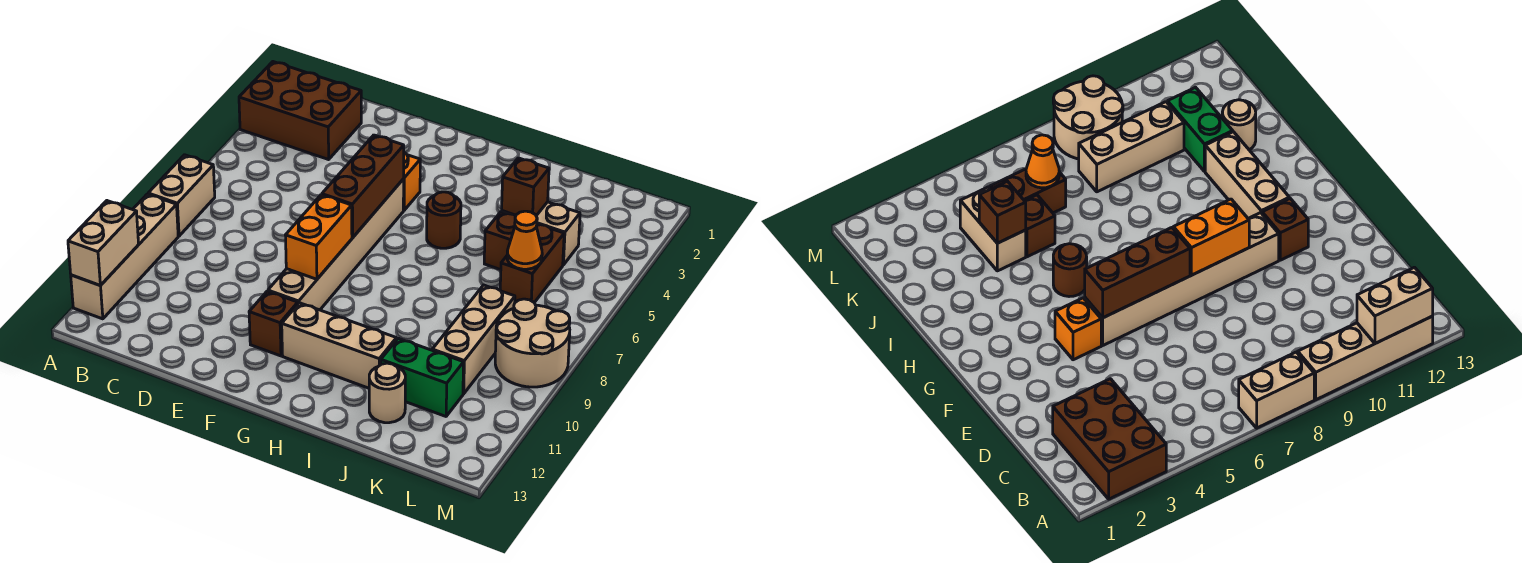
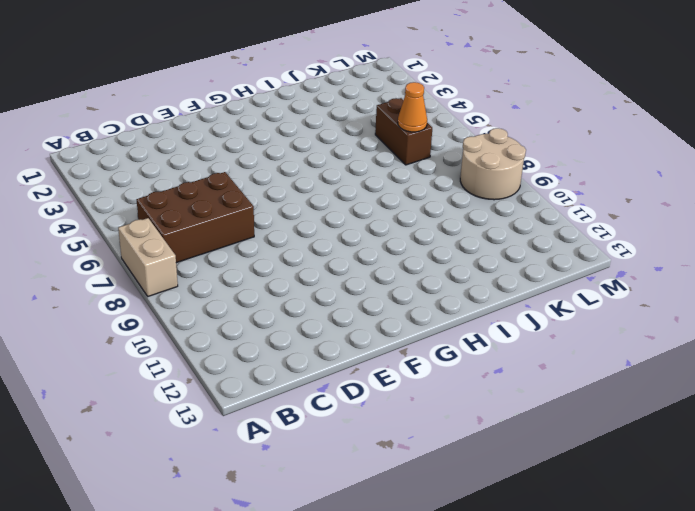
brown brick B6:D7 level 1 -> brown brick A2:C3 level 1
none -> tan brick A9:A12 level 1
none -> orange brick F4 level 1
none -> tan brick F5:F10 level 1

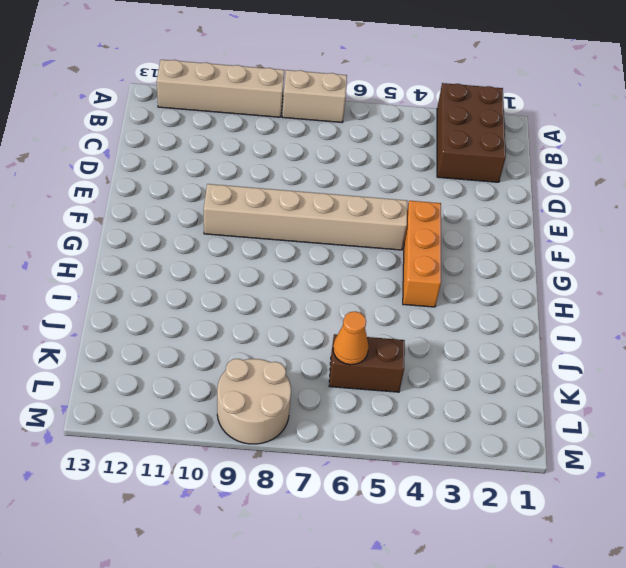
orange brick F4:H4 level 1 -> orange brick F4 level 1
none -> brown brick F11 level 1
none -> tan brick G11:I11 level 1
none -> brown round brick H5 level 1

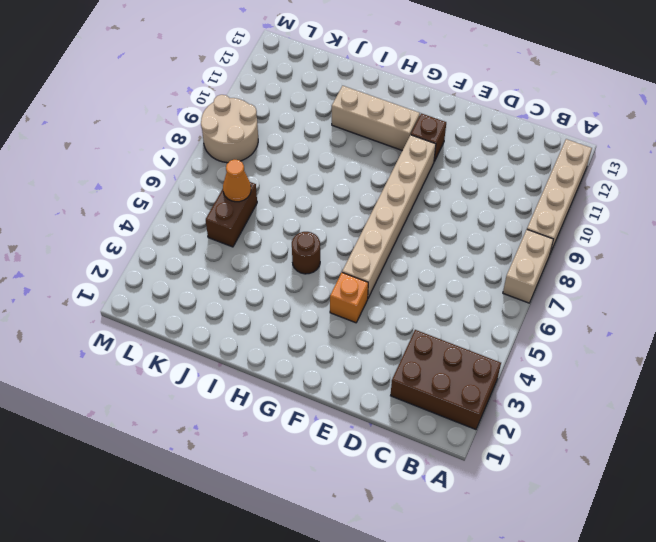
none -> tan brick J4:K4 level 1
none -> brown brick J5 level 1
none -> green brick J11:K11 level 1

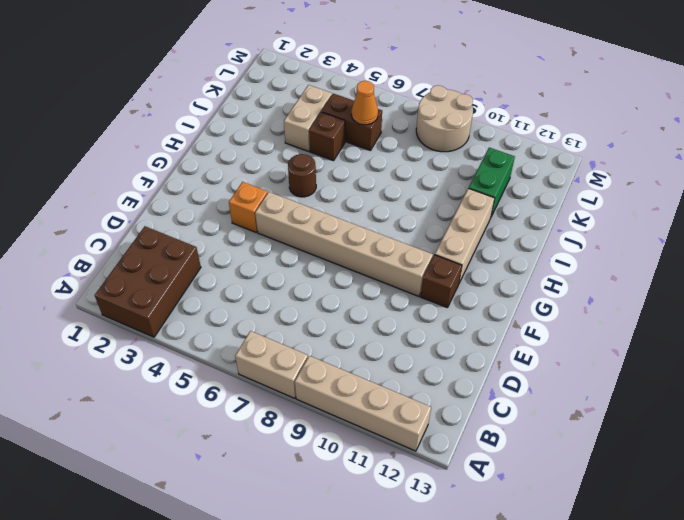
none -> tan round brick J12 level 1
none -> tan brick K8:K10 level 1
none -> tan brick A11:A12 level 2

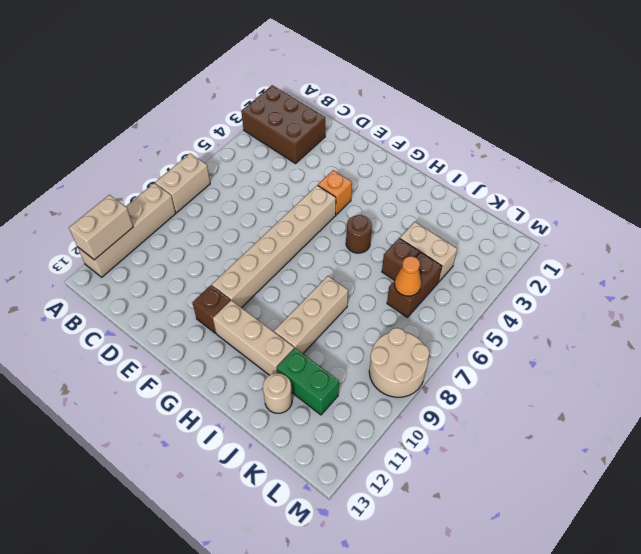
tan brick I8:I10 level 1 -> tan brick K8:K10 level 1
none -> brown brick F5:F7 level 2
none -> orange brick F8:F9 level 2
none -> brown brick J4 level 2

